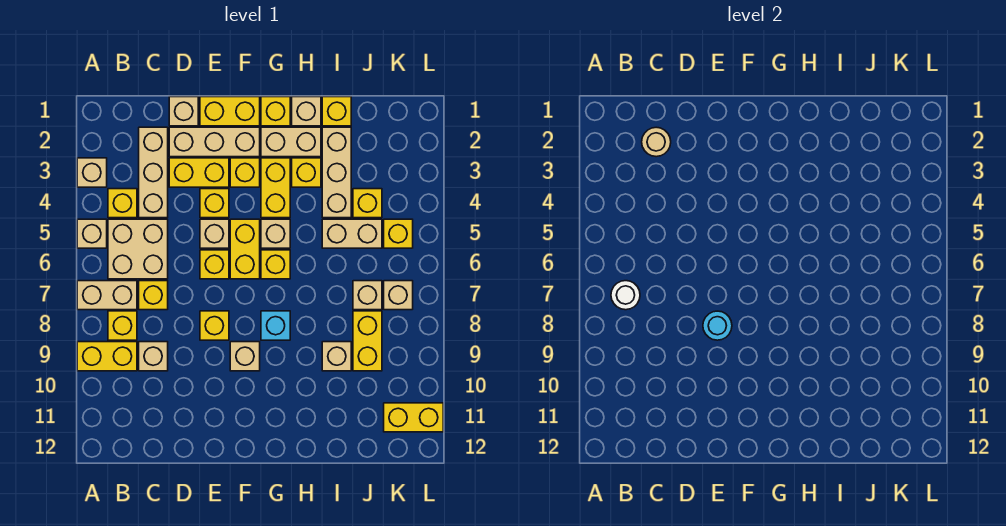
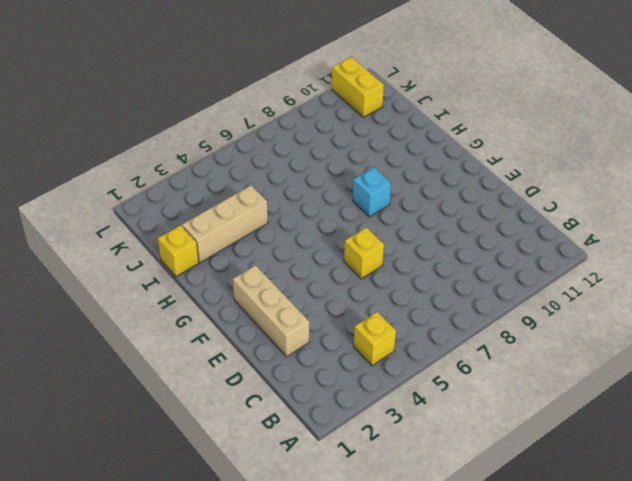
none -> tan brick A3 level 1
none -> tan brick A5 level 1
none -> tan brick A7:B7 level 1
none -> yellow brick A9:B9 level 1

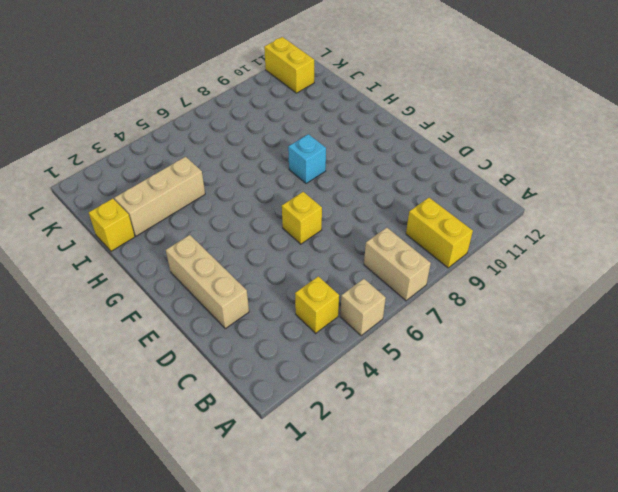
none -> tan brick A3 level 1
none -> tan brick B5:C6 level 1
none -> yellow brick B8 level 1
none -> tan brick C2:C4 level 1

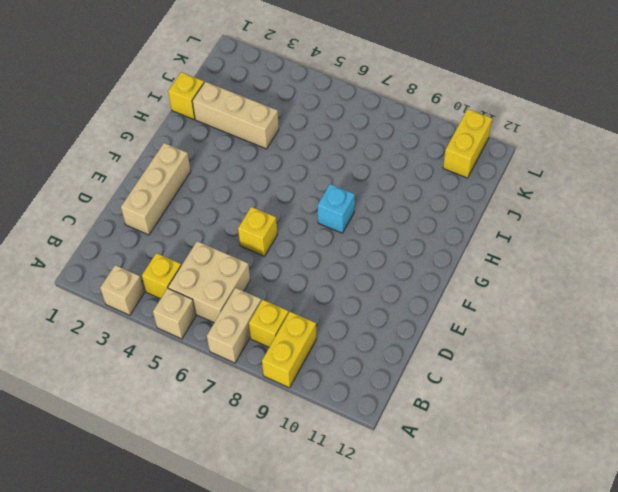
none -> tan brick C2:C4 level 1
none -> yellow brick C7 level 1
none -> tan brick C9 level 1
none -> tan brick D1 level 1

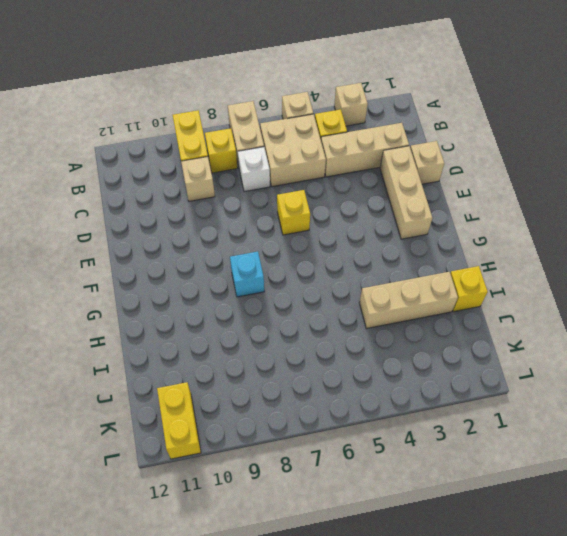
white brick C7 level 1 -> yellow brick C7 level 1
none -> yellow brick D3:E3 level 1
none -> yellow brick E1:F1 level 1
none -> yellow brick E4 level 1
none -> tan brick E5 level 1

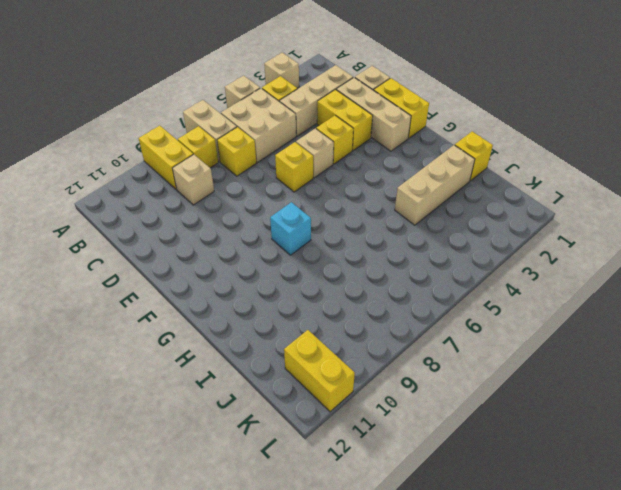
none -> yellow brick E8 level 1
none -> yellow brick F3 level 1
none -> yellow brick F5:F6 level 1
none -> tan brick F9 level 1

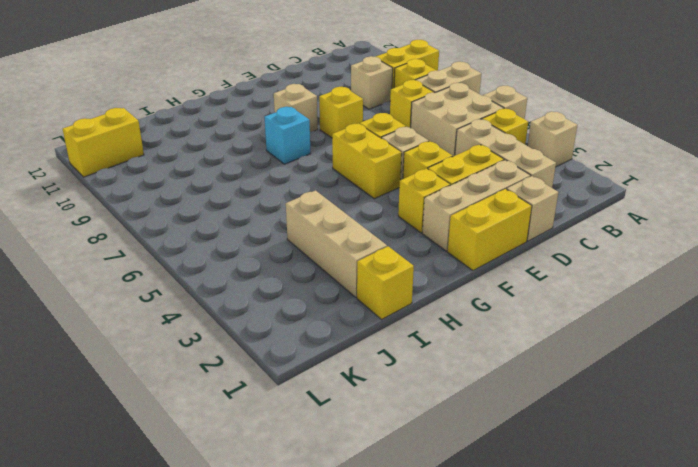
none -> yellow brick G1 level 1
none -> tan brick G2:H2 level 1
none -> yellow brick G3:G4 level 1
none -> tan brick G5 level 1

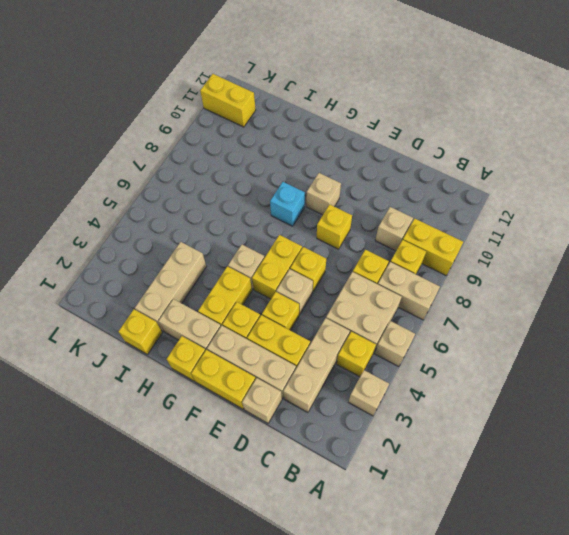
none -> yellow brick G6 level 1
none -> tan brick H1 level 1
none -> yellow brick H3 level 1
none -> tan brick I5:J5 level 1

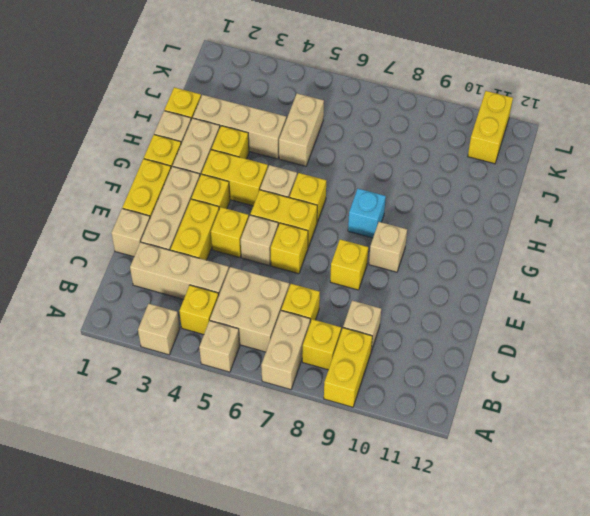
none -> tan brick I9 level 1
none -> yellow brick J4 level 1
none -> tan brick J7 level 1
none -> yellow brick J8:J9 level 1

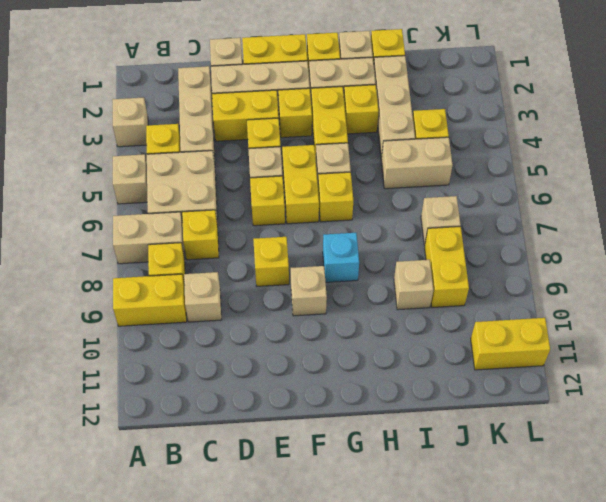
none -> yellow brick K5 level 1
none -> tan brick K7 level 1
none -> white round brick B7 level 2
none -> tan round brick C2 level 2

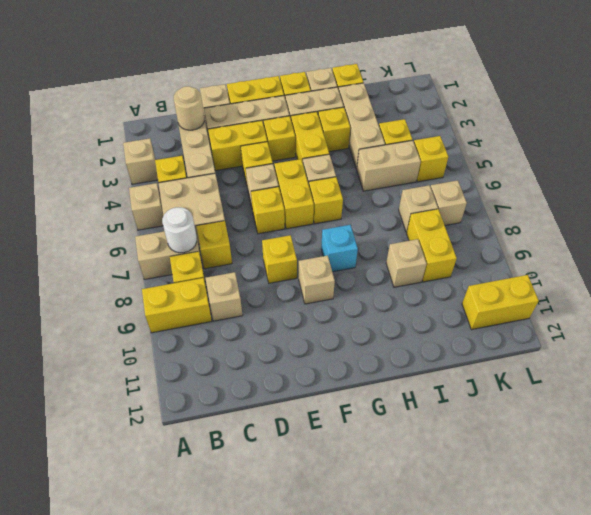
none -> cyan round brick E8 level 2

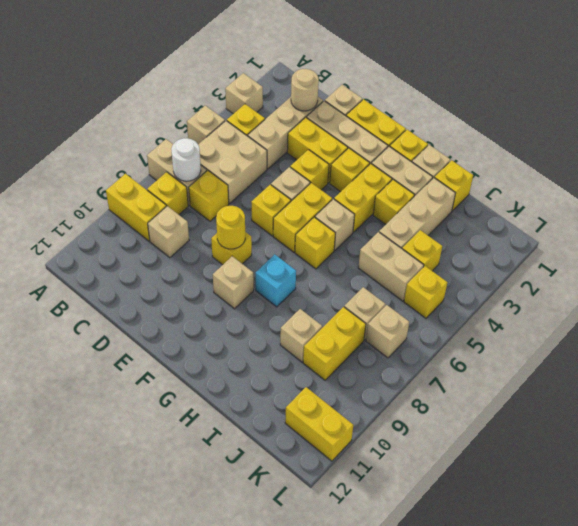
yellow round brick E8 level 2 -> cyan round brick E8 level 2

